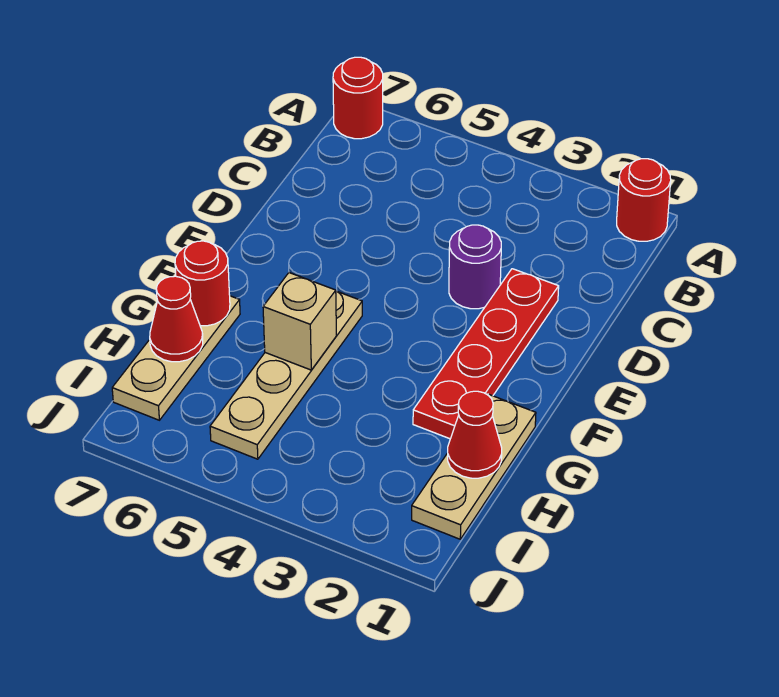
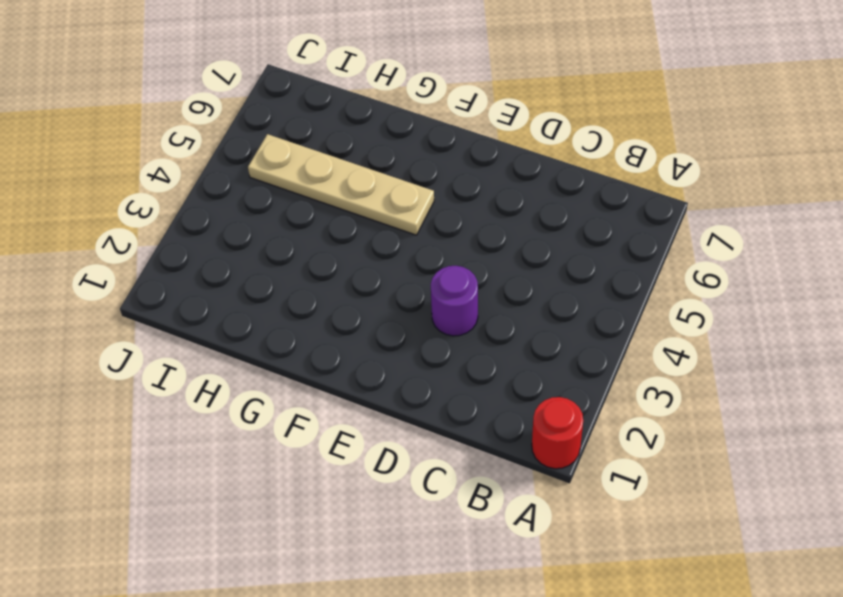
none -> red round brick A7 level 1
none -> red plate D2:G2 level 1

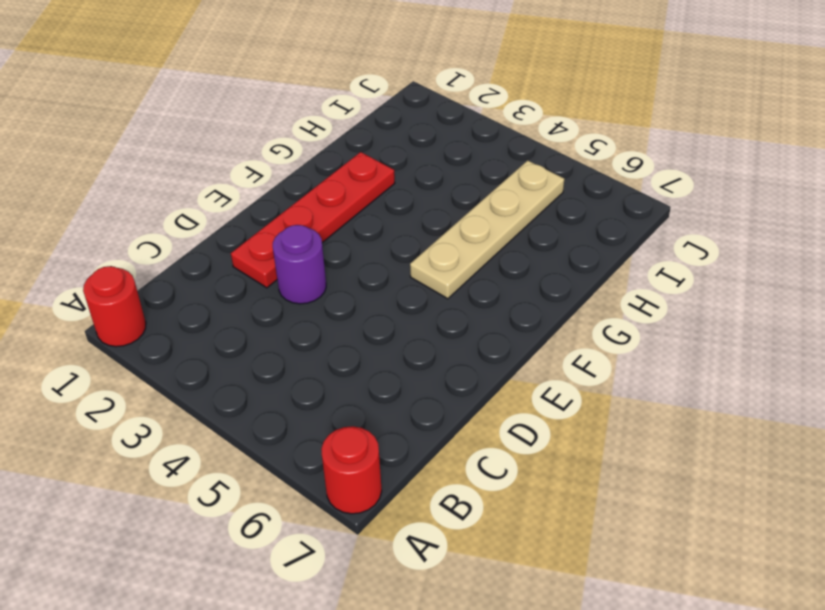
none -> tan plate G1:I1 level 1
none -> tan plate G7:I7 level 1

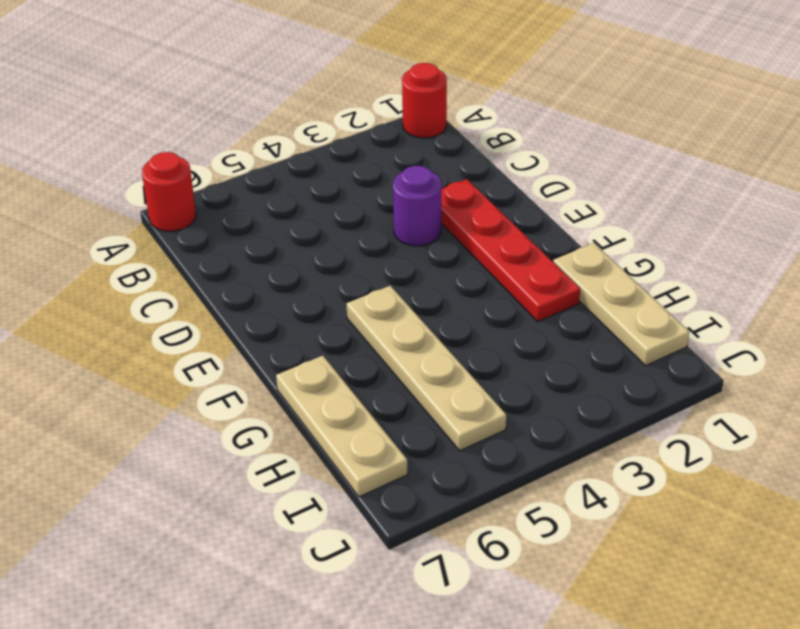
none -> tan brick G5 level 2
none -> red round brick G7 level 2

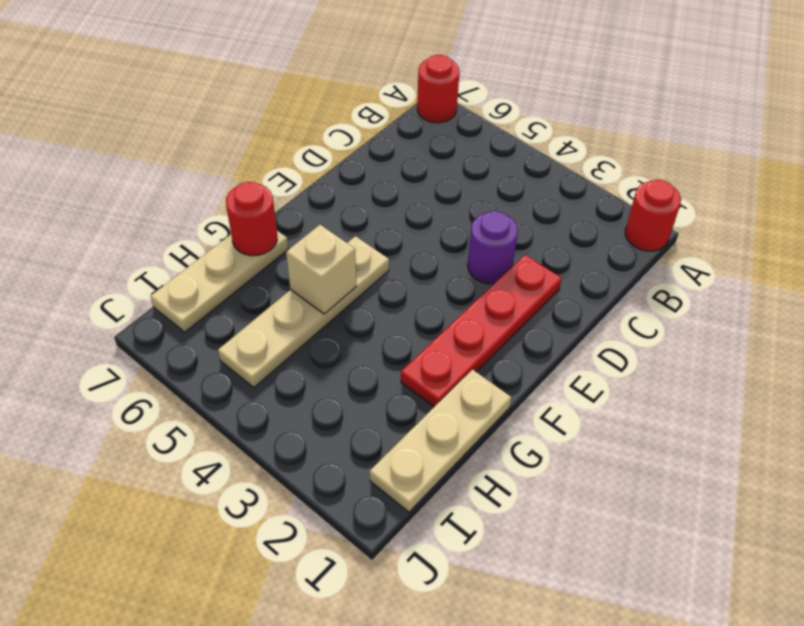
none -> red cone H1 level 2
none -> red cone H7 level 2

